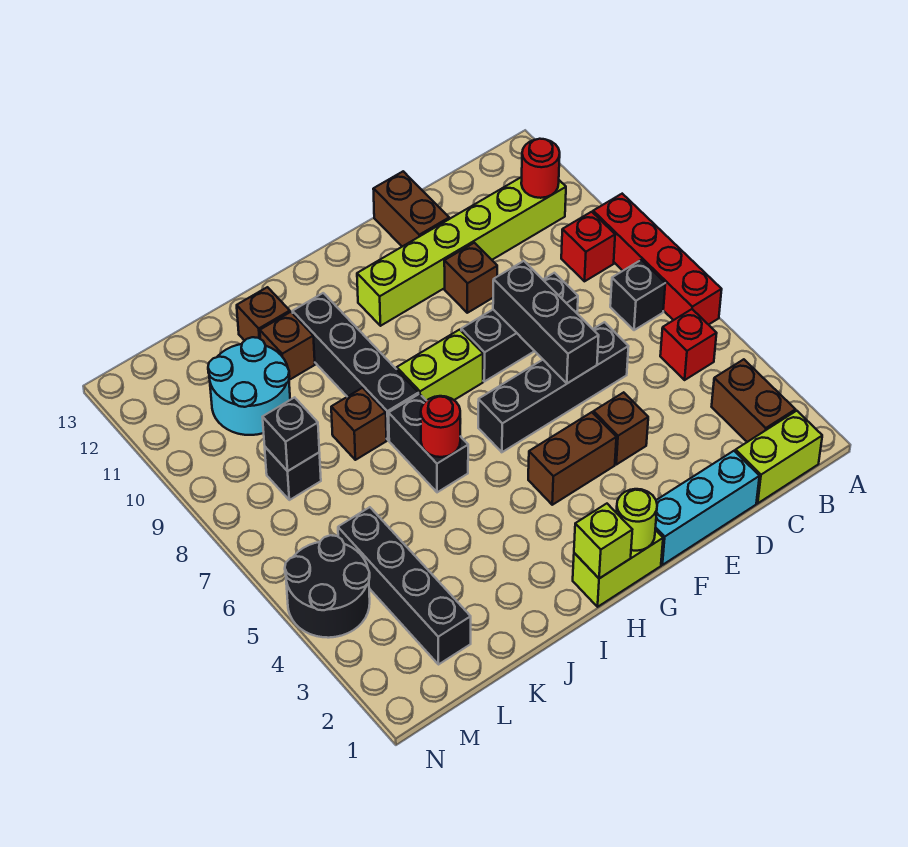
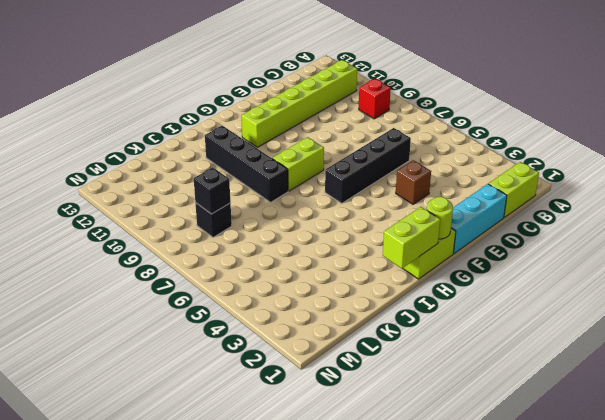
lime brick H1:I1 level 2 -> lime brick H1 level 2
none -> red brick A6:A9 level 1
none -> brown brick B2:B3 level 1
none -> red brick B5 level 1
none -> black brick B7 level 1

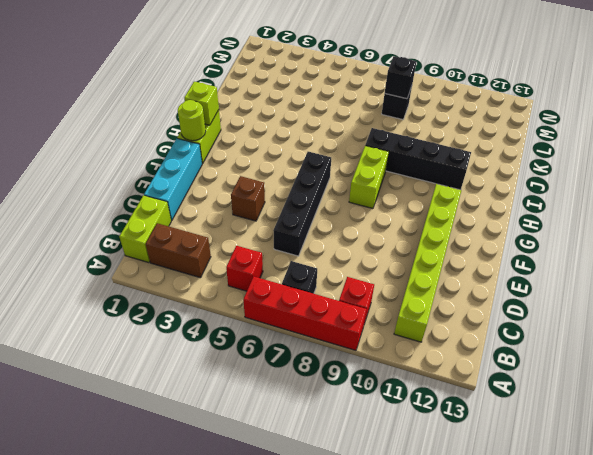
none -> black brick D8:F8 level 1
none -> brown brick E10 level 1
none -> brown brick E12:E13 level 1
none -> brown brick F4:G4 level 1

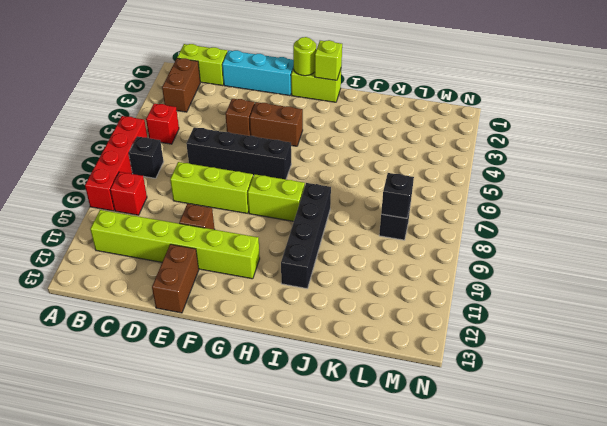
lime brick D8:F8 level 1 -> black brick D8:F8 level 1
none -> black brick I6:I7 level 1
none -> brown brick J8 level 1
none -> brown brick J11 level 1
none -> brown brick J12 level 1

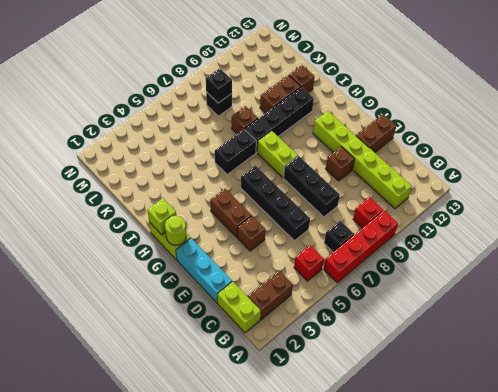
brown brick J10:J11 level 1 -> brown brick J11 level 1
none -> cyan round brick K10:L11 level 1
none -> black brick L2:L5 level 1
none -> black round brick M4:N5 level 1
none -> red round brick B11 level 2

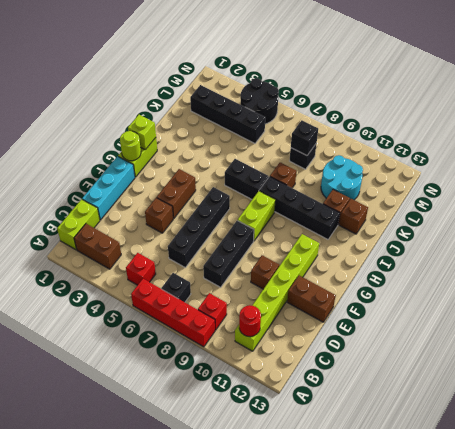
none -> black brick E6:E8 level 2
none -> red round brick I6 level 2

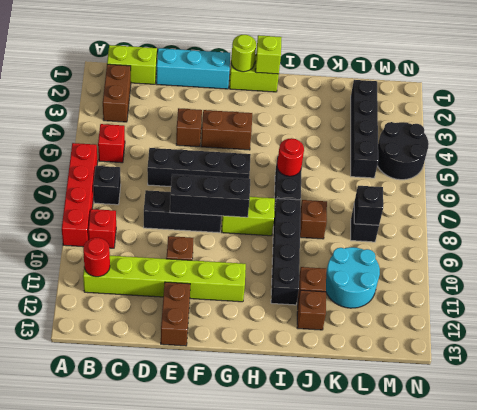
black brick E8:G8 level 2 -> black brick E6:E8 level 2

